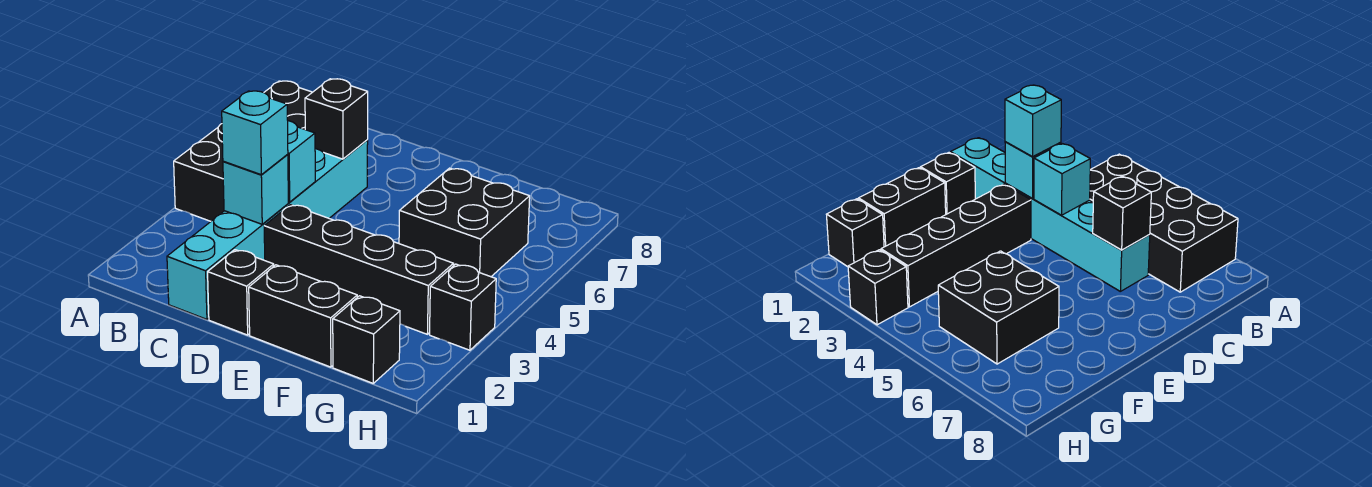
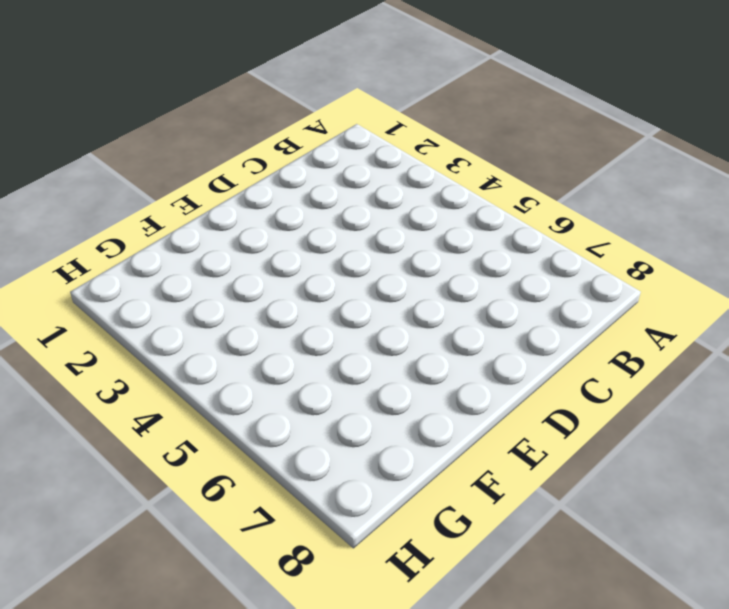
none -> black brick A4:B7 level 1
none -> cyan brick C1:C6 level 1
none -> black brick D1 level 1

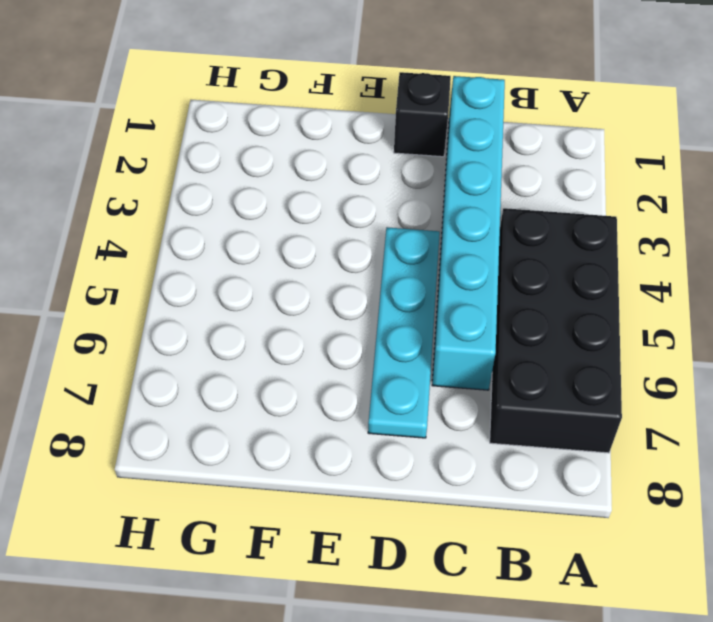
cyan plate D4:D7 level 1 -> none
none -> black brick D3:G3 level 1
none -> black brick E1:F1 level 1
none -> black brick F5:G6 level 1

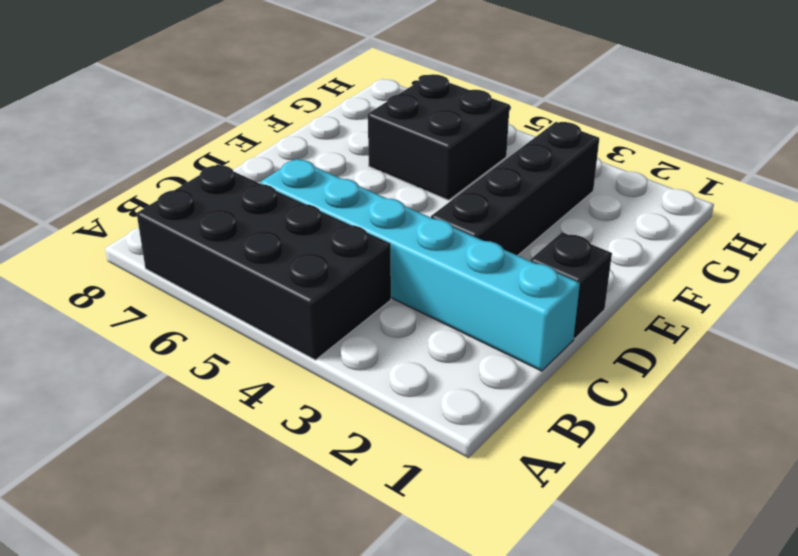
none -> black brick E1:F1 level 1
none -> black brick G1 level 1
none -> black brick H3 level 1

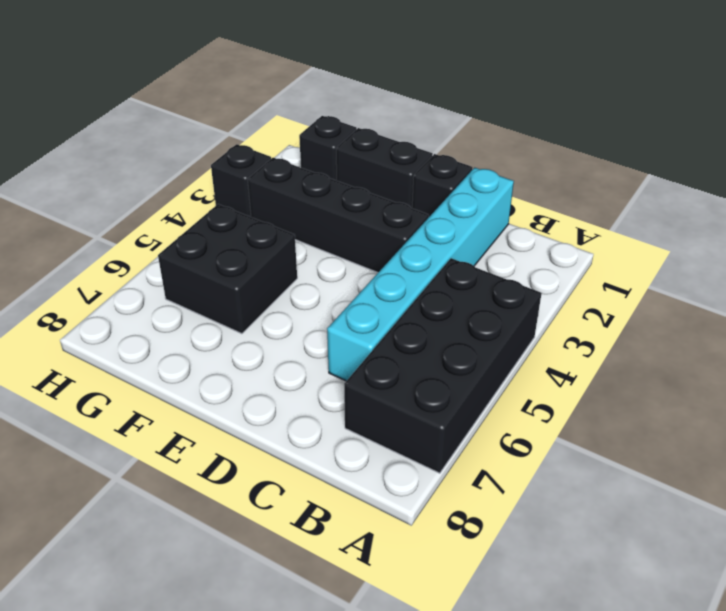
none -> cyan brick C3 level 2
none -> cyan brick C4 level 2
none -> black brick C6 level 2

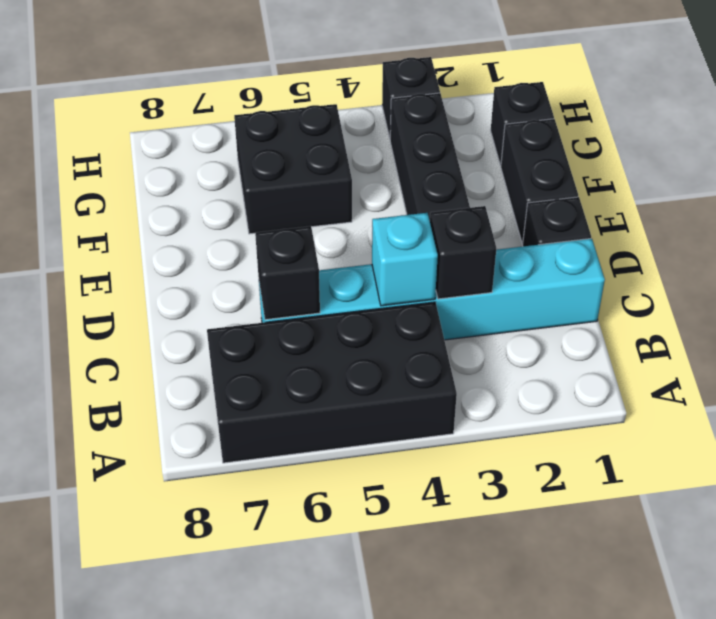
black brick C3 level 2 -> cyan brick C3 level 2
none -> cyan brick C3 level 3

